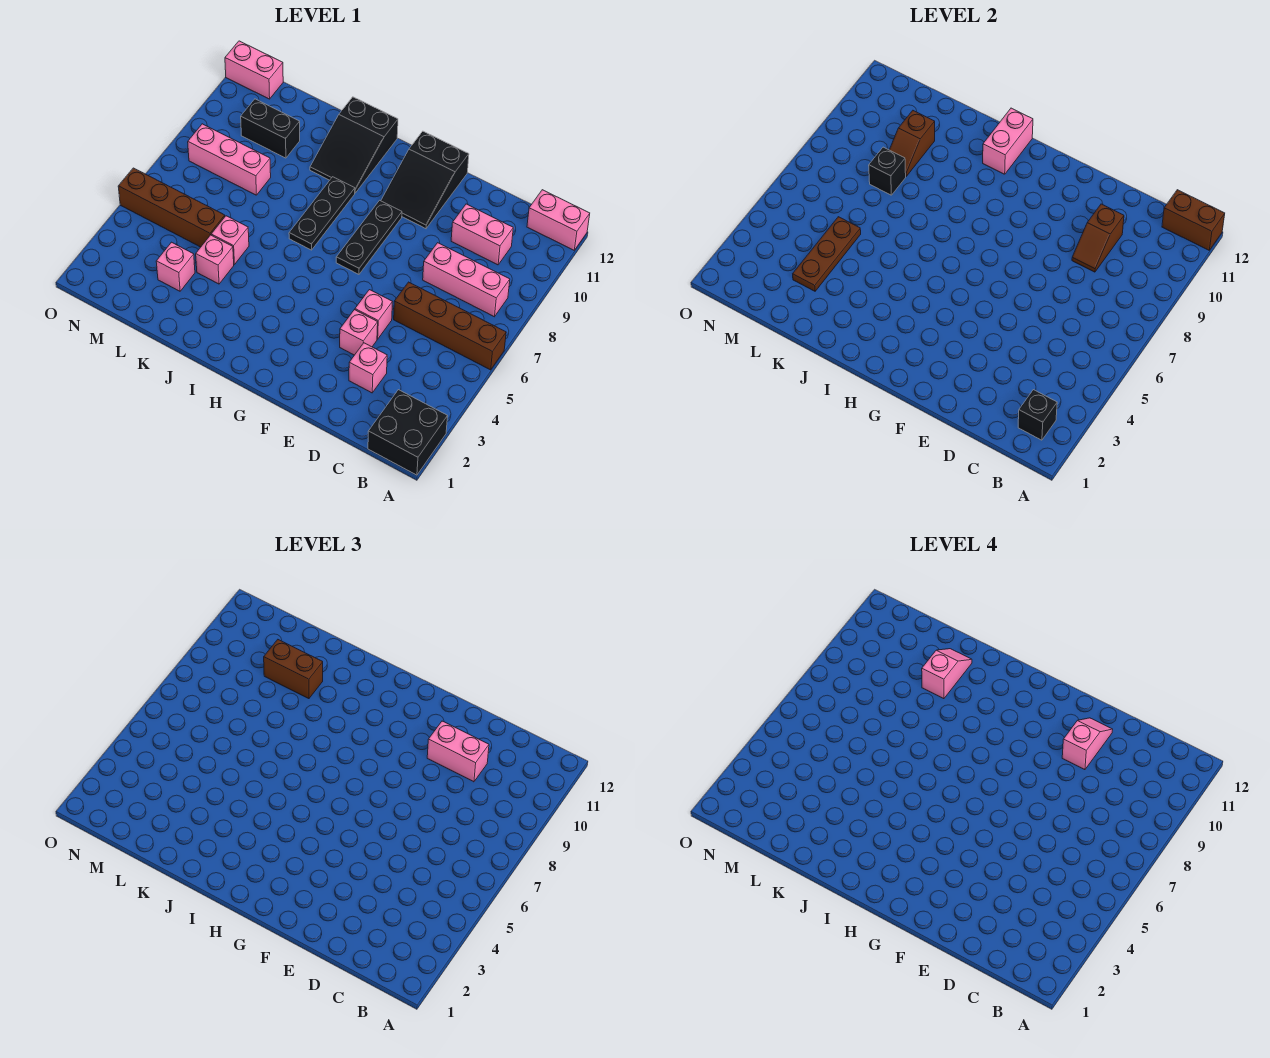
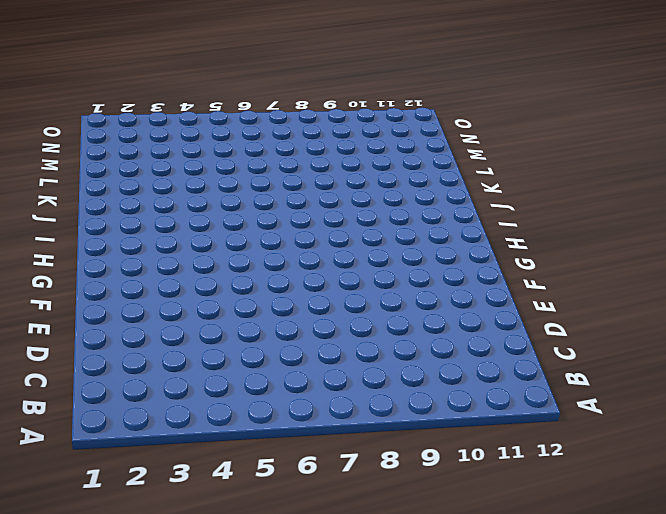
none -> black brick A1:B2 level 1
none -> brown brick A6:D6 level 1
none -> pink brick A12:B12 level 1
none -> pink brick B8:D8 level 1

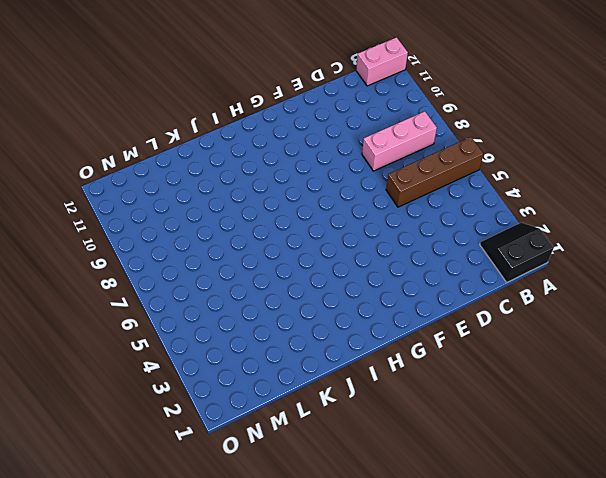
black slope A1:B2 level 1 top 1 -> black brick A1:B2 level 1
none -> pink brick C10:D10 level 1
none -> pink brick D3 level 1
none -> pink brick E4 level 1
none -> pink brick E5 level 1

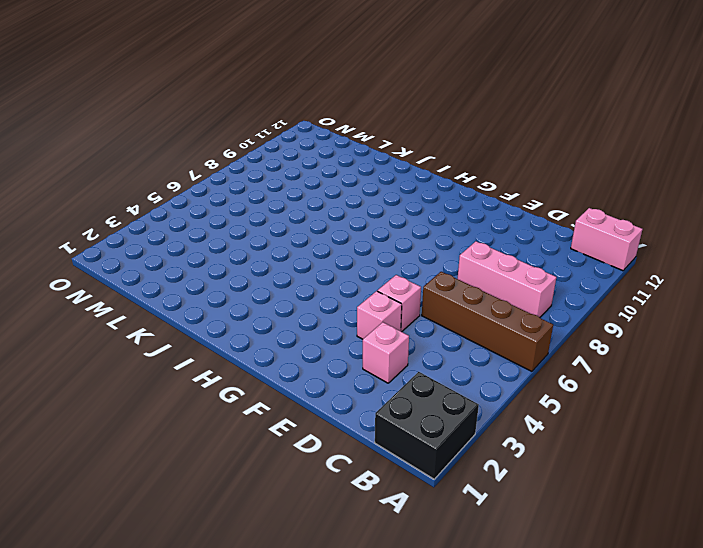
none -> pink brick C10:D10 level 1
none -> black slope F10:G12 level 1 top 12
none -> black plate G7:G9 level 1
none -> black plate I7:I9 level 1

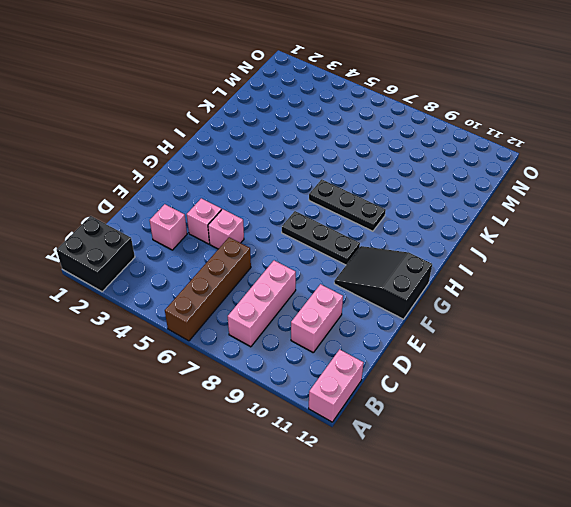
none -> black slope I10:J12 level 1 top 12
none -> pink brick K4 level 1
none -> pink brick K5 level 1
none -> pink brick L3 level 1

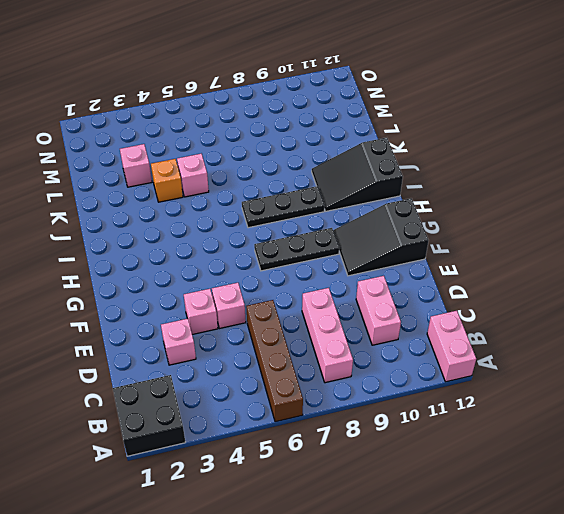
orange brick K4 level 1 -> pink brick K4 level 1
none -> brown brick L5:O5 level 1
none -> pink brick L8:N8 level 1
none -> black brick L10:M10 level 1
none -> pink brick N12:O12 level 1

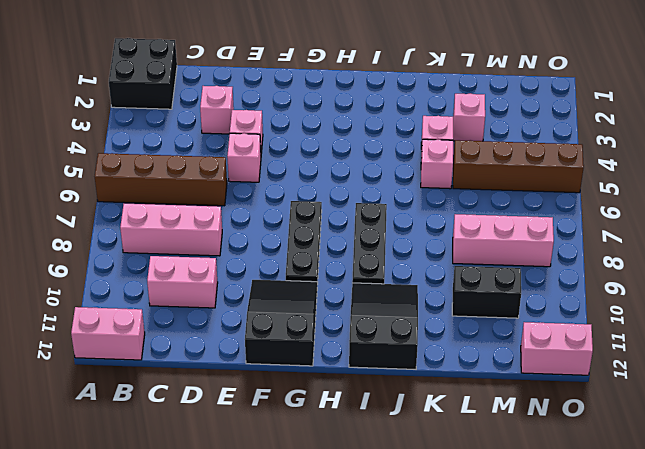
none -> brown brick A12:B12 level 2
none -> black brick B2 level 2
none -> brown slope D9:D10 level 2 top 10
none -> pink brick I11:I12 level 2

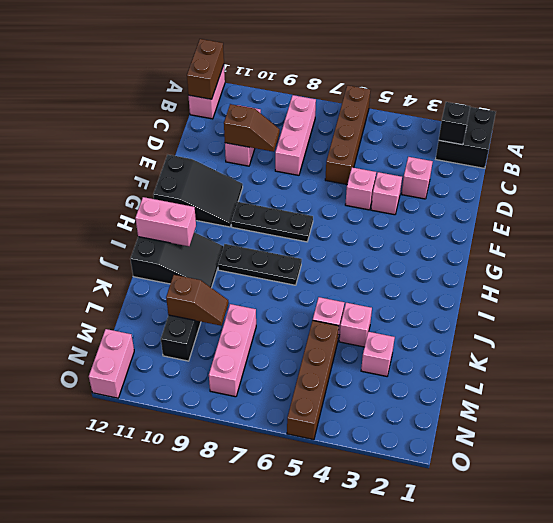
none -> brown plate L3:L5 level 2
none -> black brick L8 level 2
none -> pink brick D10:E10 level 3
none -> brown brick K10:L10 level 3

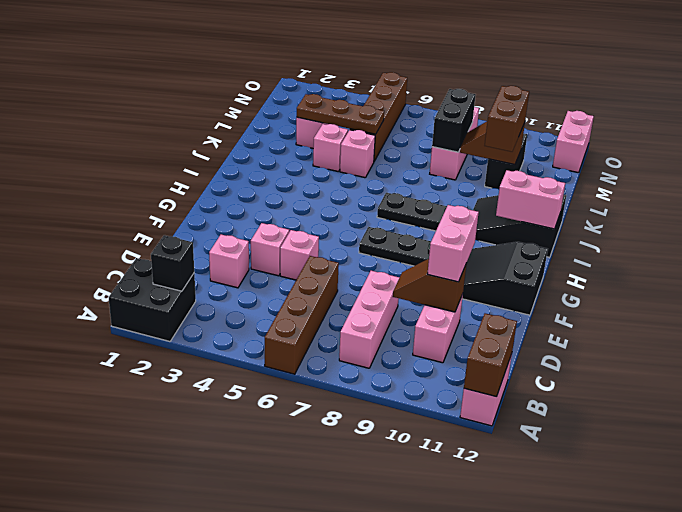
black brick L8:M8 level 2 -> black brick L8 level 2
none -> pink slope E10:E11 level 4 top 10
none -> pink slope K10:K11 level 4 top 10

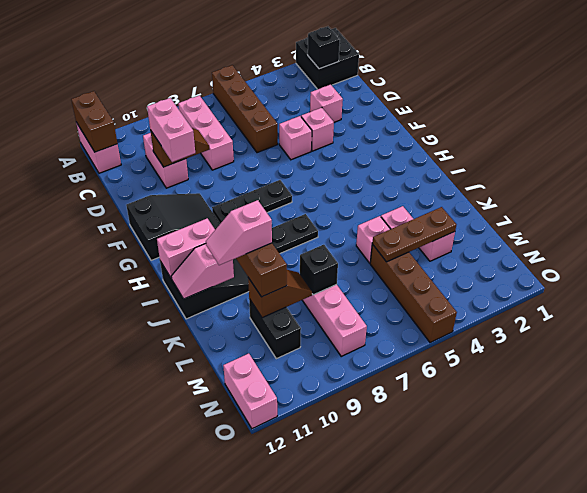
pink slope J11:J12 level 2 top 11 -> pink slope E10:E11 level 4 top 10

